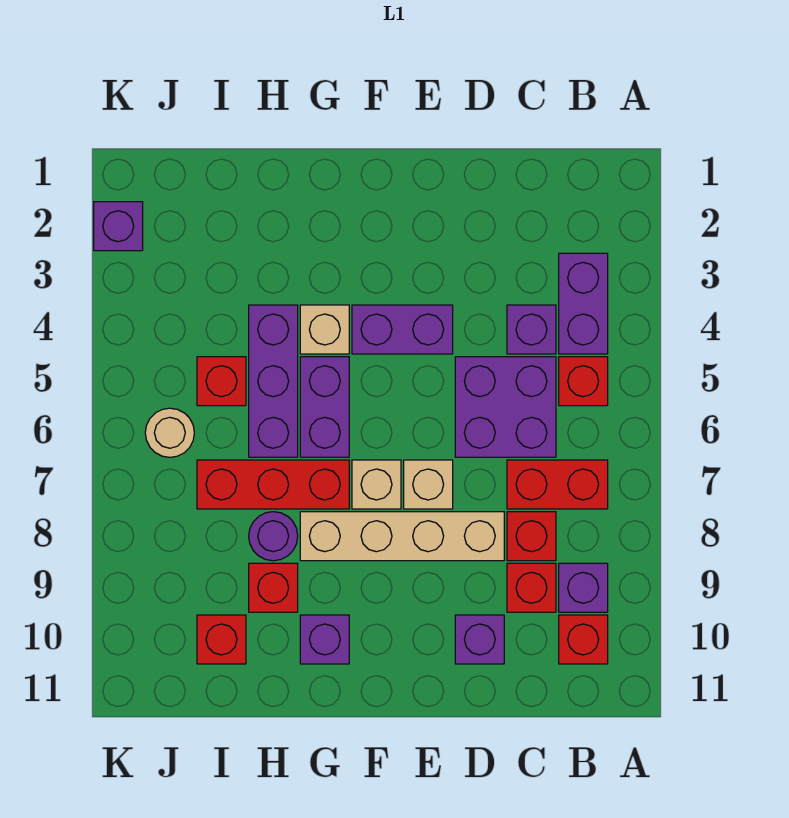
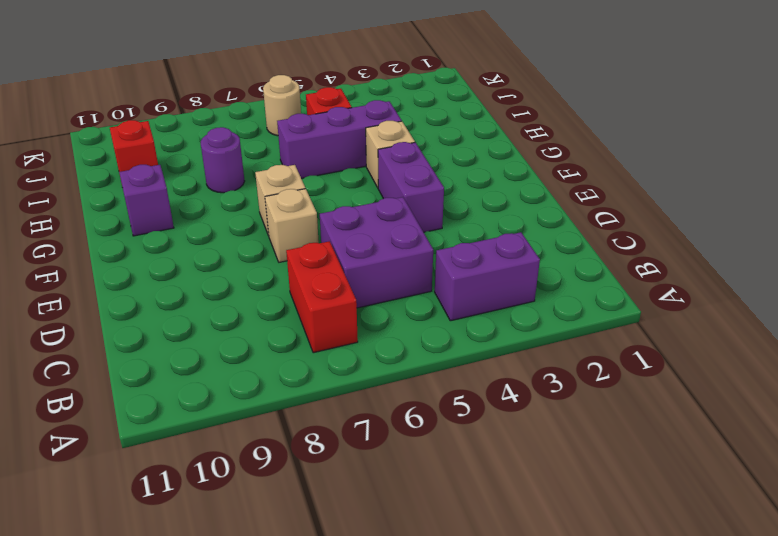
none -> red brick B5 level 1
none -> purple brick B9 level 1
none -> red brick B10 level 1

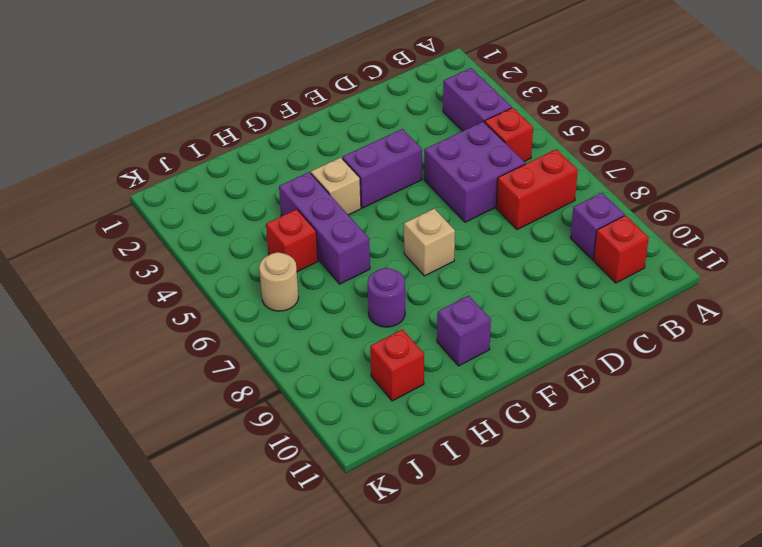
none -> purple brick C4 level 1
none -> red brick C8 level 1
none -> red brick C9 level 1

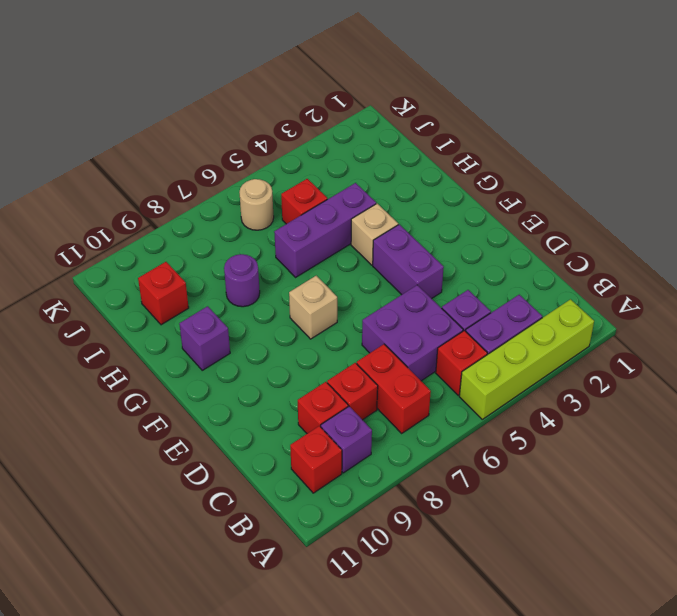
lime brick A2:A5 level 1 -> none
none -> tan brick D8:G8 level 1
none -> purple brick D10 level 1
none -> tan brick E7 level 1

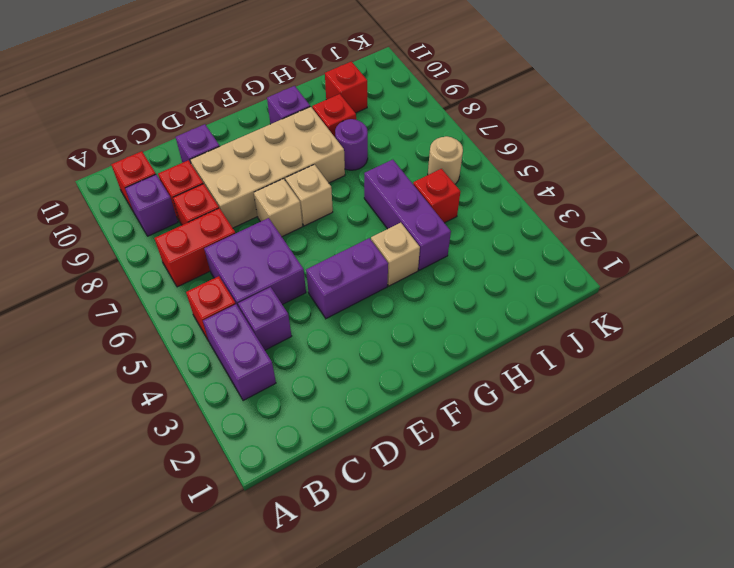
tan brick D8:G9 level 1 -> tan brick D8:G8 level 1
none -> purple brick G5:G6 level 1
none -> red brick G7:I7 level 1
none -> purple brick K2 level 1

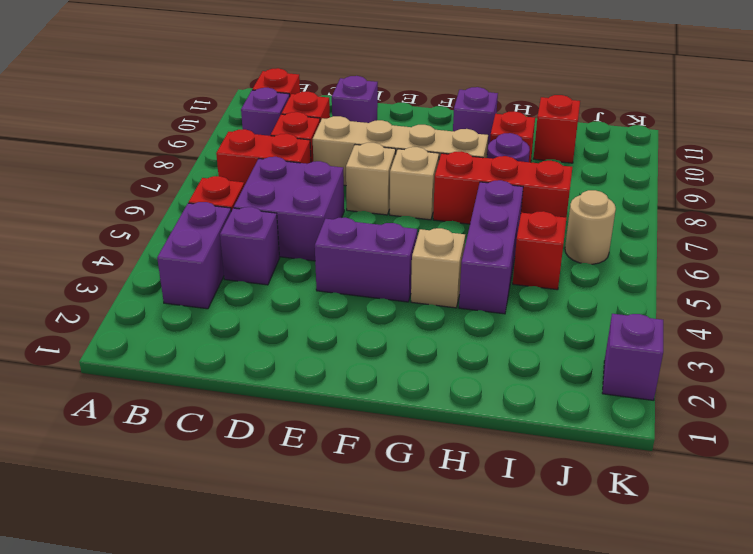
none -> purple brick G5:G6 level 1

